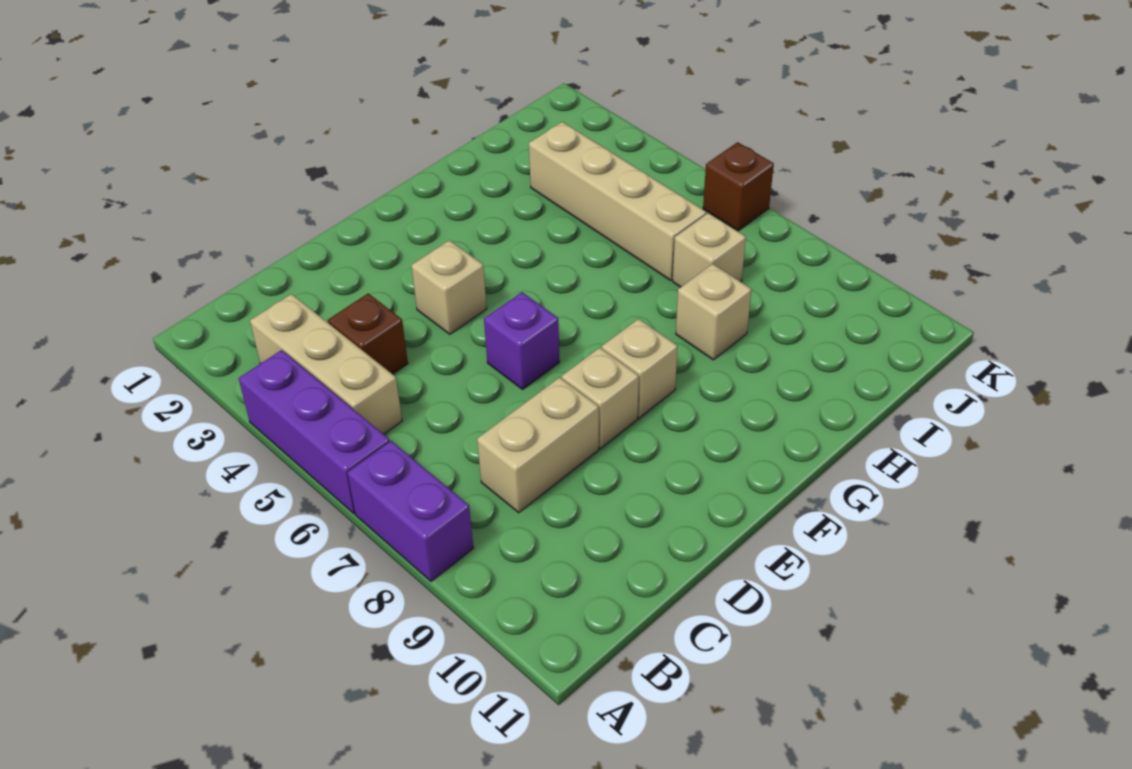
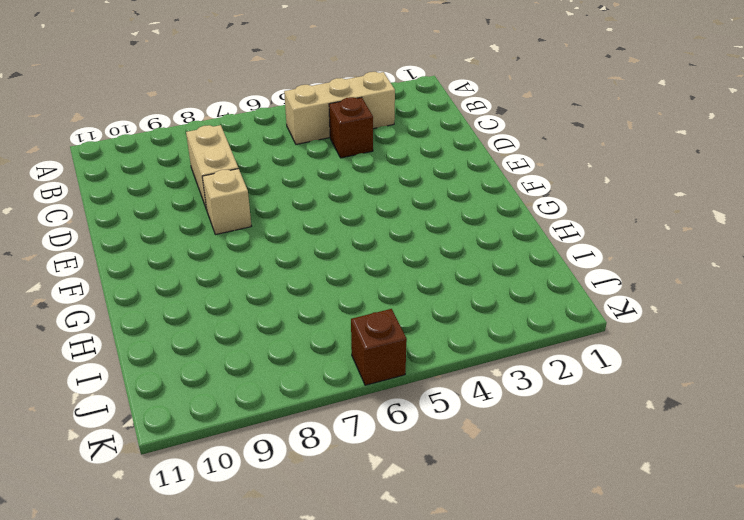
none -> purple brick A4:A6 level 1
none -> purple brick A7:A8 level 1
none -> tan brick E4 level 1

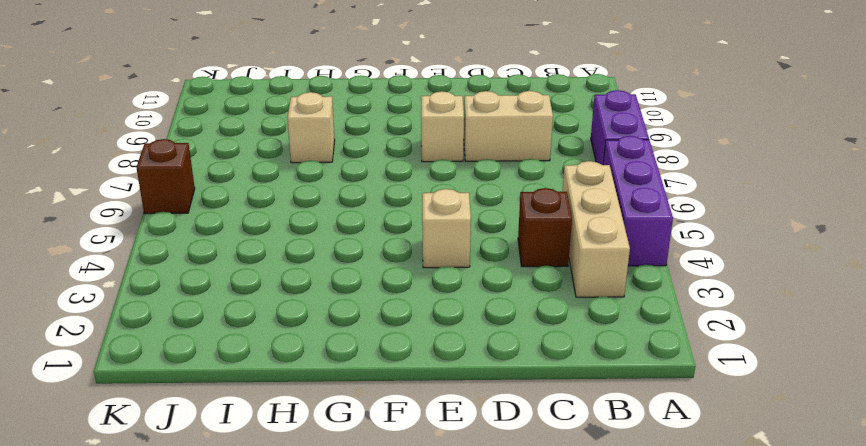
none -> purple brick E6 level 1
none -> tan brick F8 level 1
none -> tan brick I3:I6 level 1

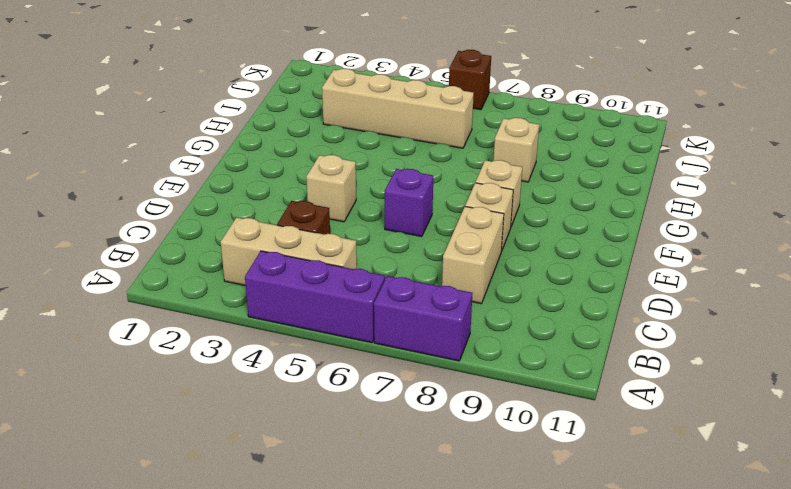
none -> tan brick I7 level 1

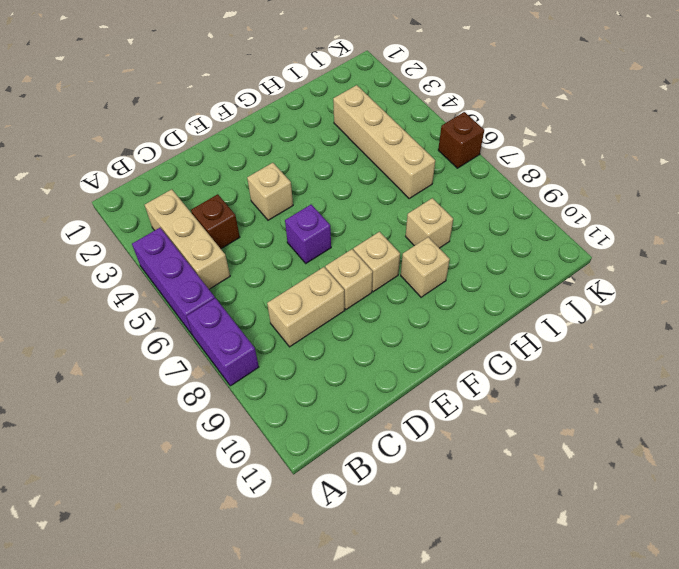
tan brick G9 level 1 -> tan brick I7 level 1

